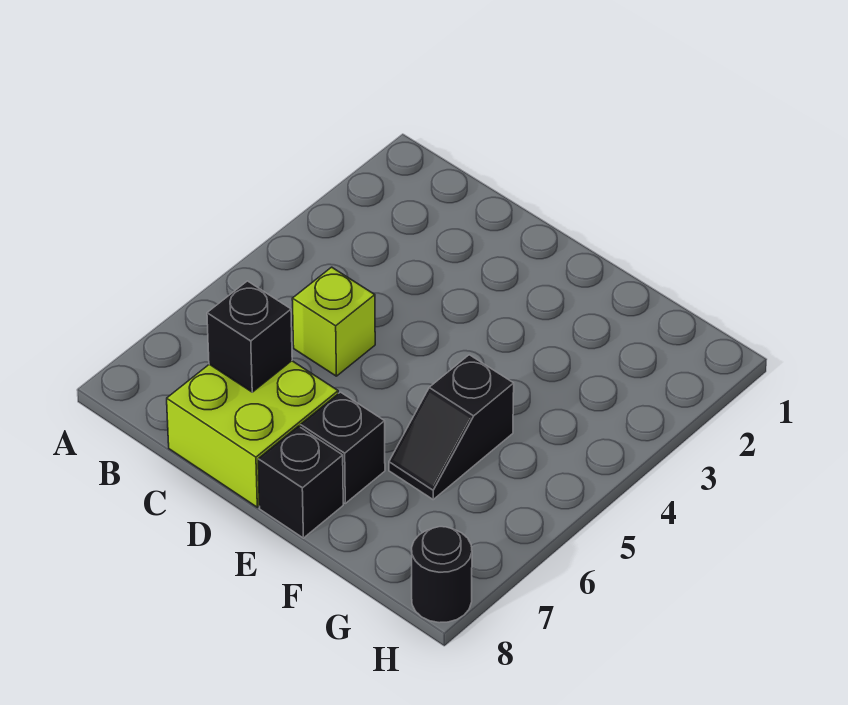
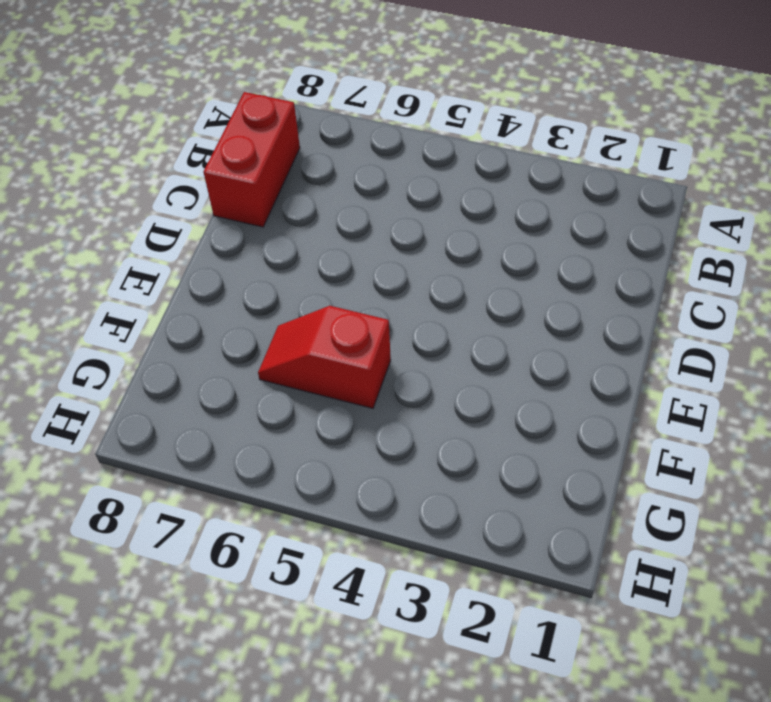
red brick B8:C8 level 1 -> lime brick C7:D8 level 1
red slope F5:F6 level 1 top 5 -> black slope F5:F6 level 1 top 5
none -> lime brick C5 level 1
none -> black brick E7 level 1

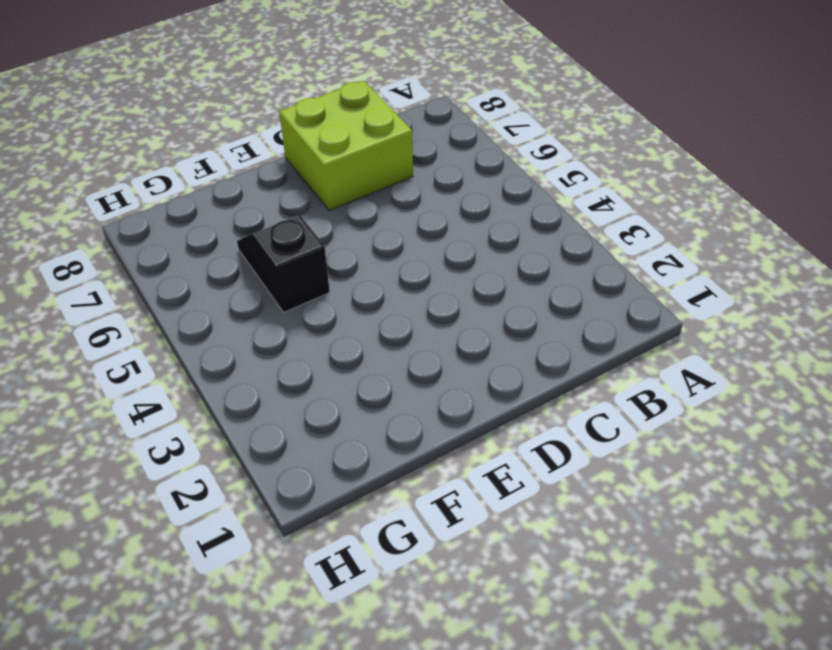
none -> lime brick C5 level 1
none -> black brick E7 level 1

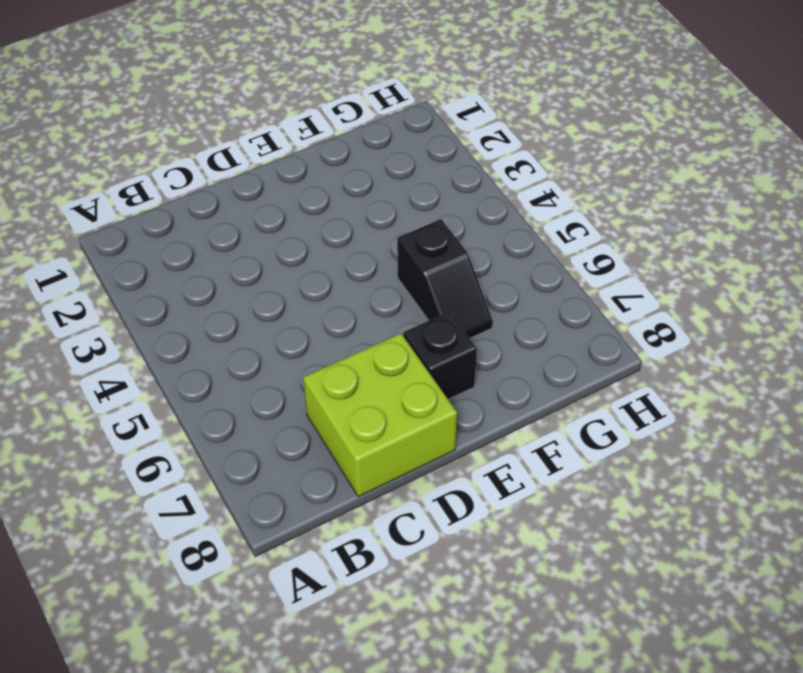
none -> lime brick C5 level 1
none -> black brick E8 level 1

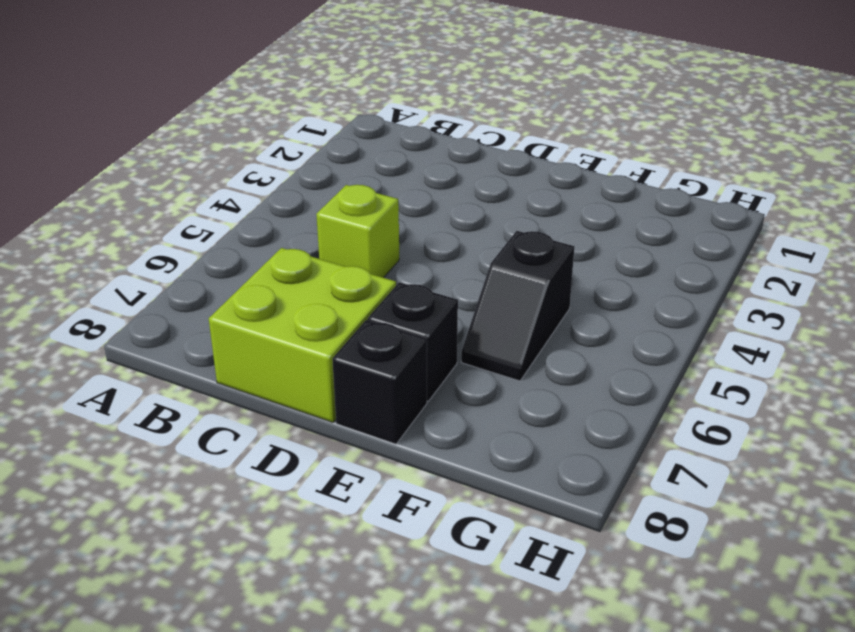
none -> black round brick H8 level 1
none -> black brick C7 level 2

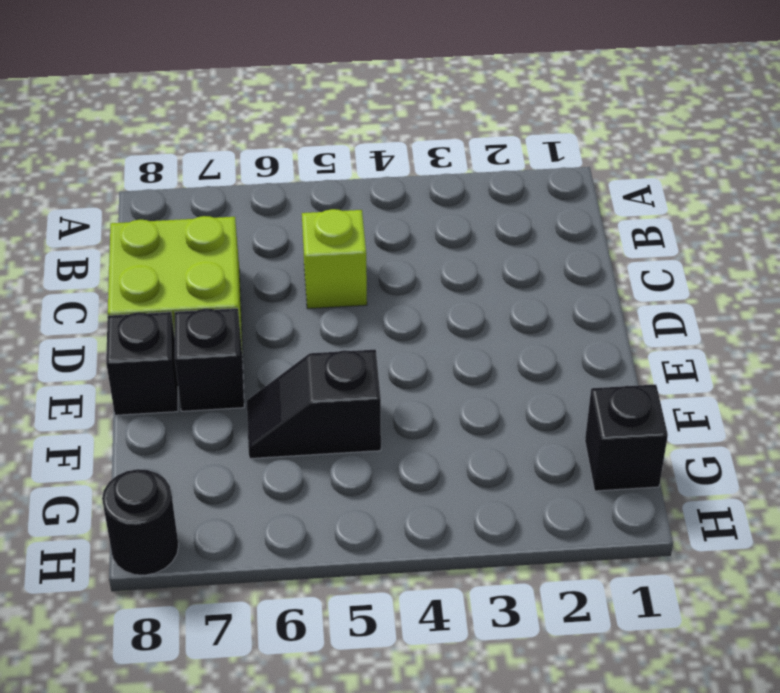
black brick G1 level 1 -> black brick C7 level 2

